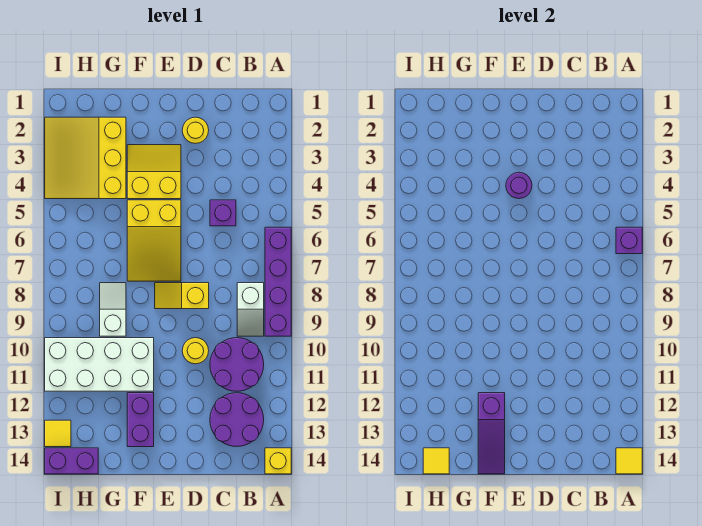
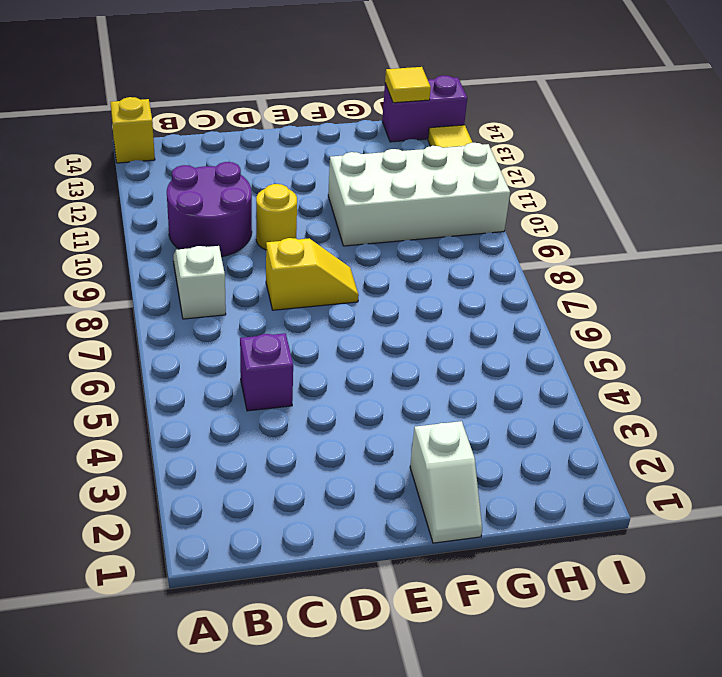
white slope F1:F2 level 1 top 2 -> white slope G8:G9 level 1 top 9
none -> purple brick A6:A9 level 1
none -> purple round brick B12:C13 level 1
none -> yellow round brick D2 level 1

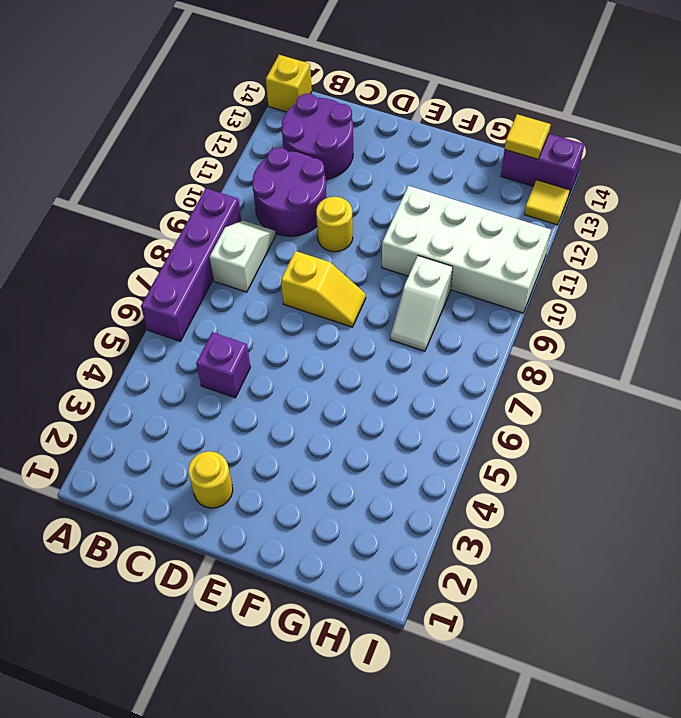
none -> yellow slope E3:F4 level 1 top 4
none -> yellow slope E5:F7 level 1 top 5
none -> purple brick F12:F13 level 1

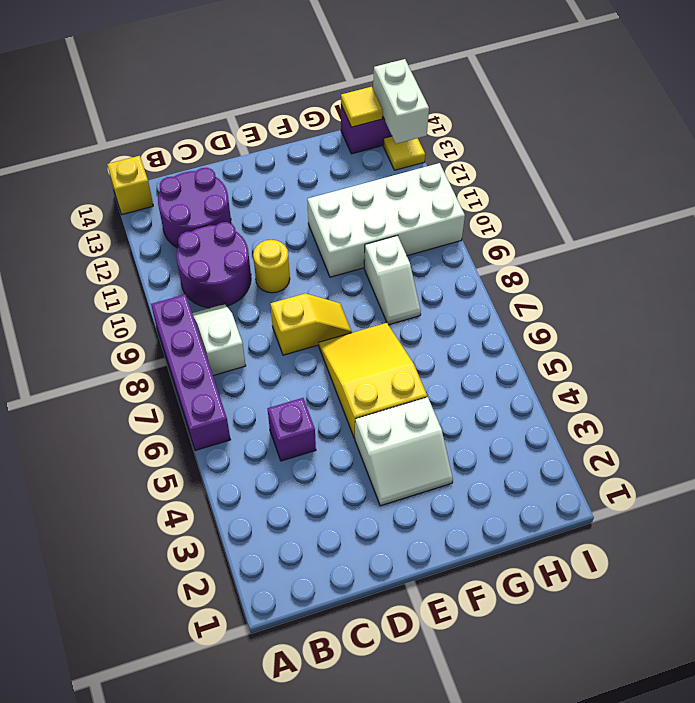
white slope E3:F4 level 1 top 4 -> yellow slope E3:F4 level 1 top 4
white brick I13:I14 level 2 -> none
none -> yellow round brick D2 level 1
none -> purple brick F12:F13 level 1
none -> yellow slope G2:I4 level 1 top G

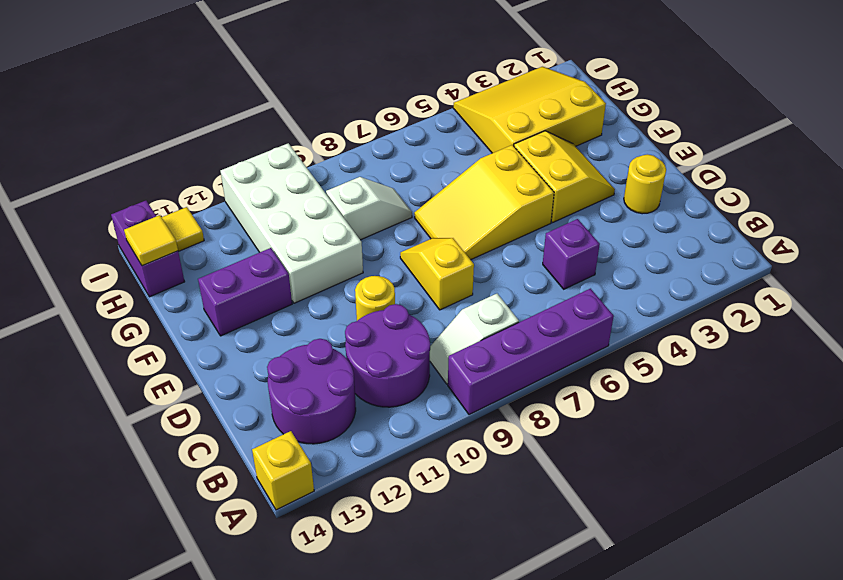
none -> purple brick A6 level 2
none -> yellow tile A14 level 2
none -> purple round brick E4 level 2

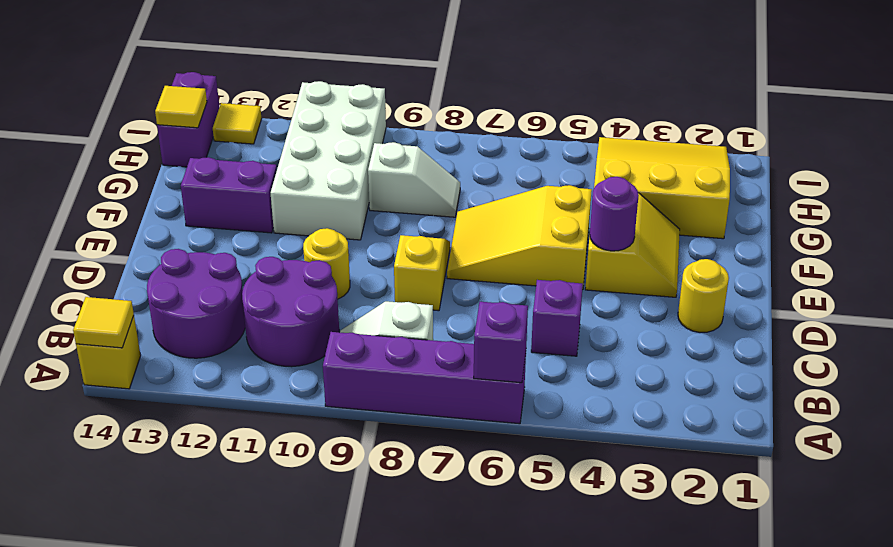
none -> purple slope F12:F14 level 2 top 12

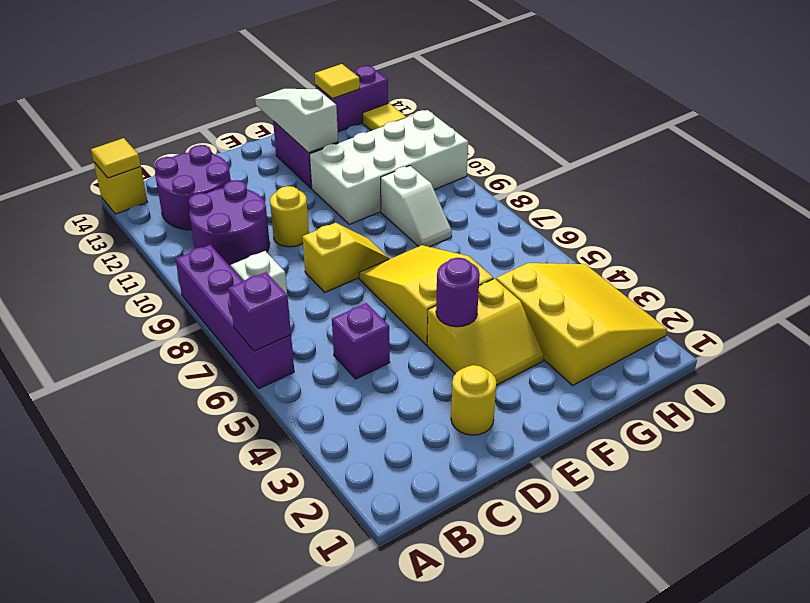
white slope F12:F14 level 2 top 12 -> purple slope F12:F14 level 2 top 12

